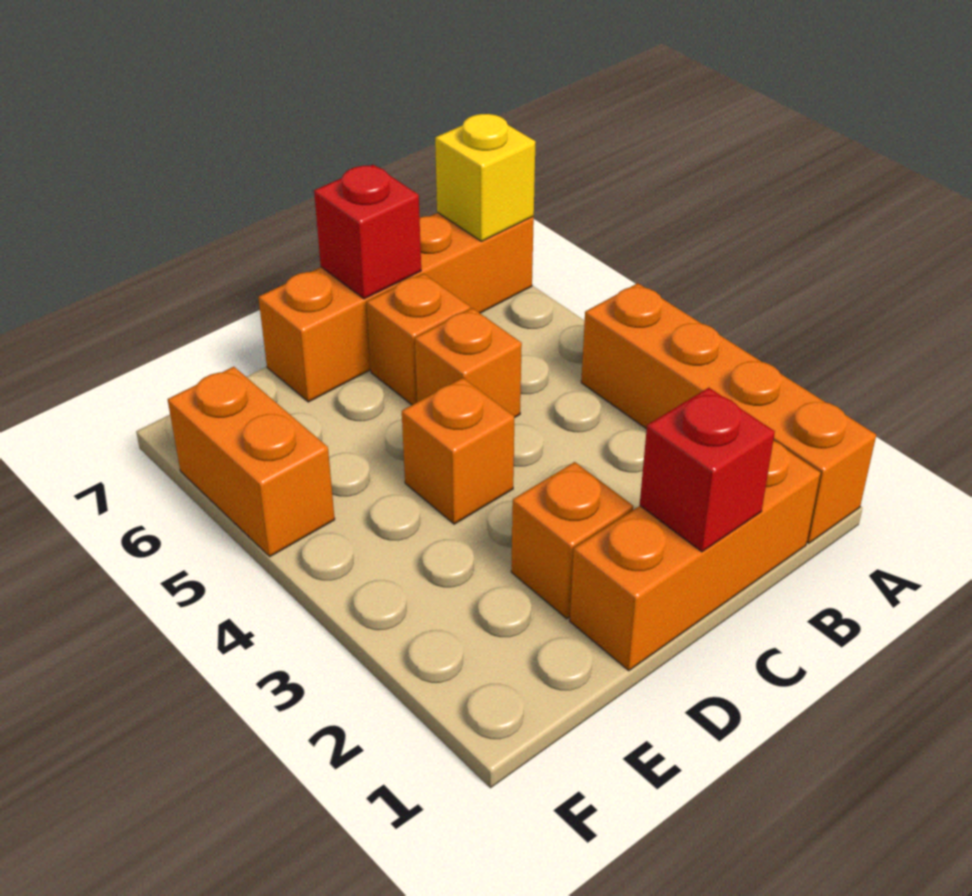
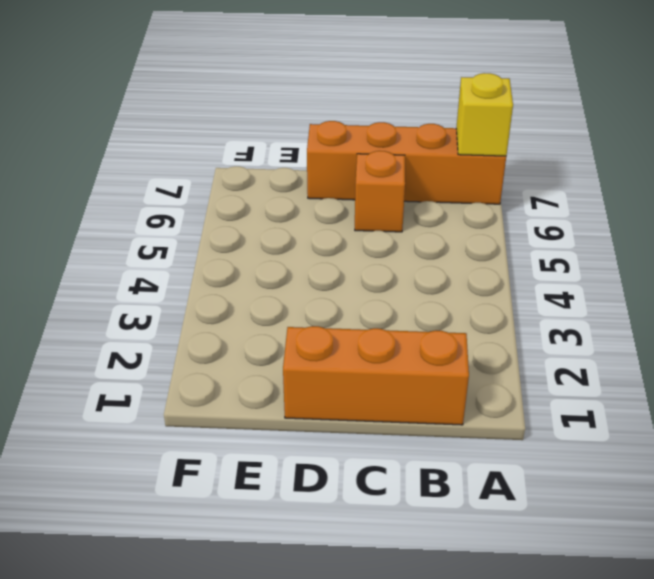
none -> orange brick A1:A4 level 1
none -> orange brick C5 level 1

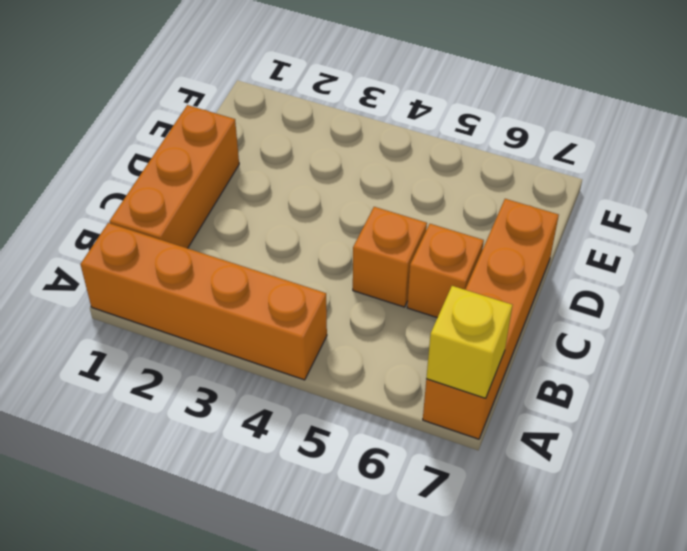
none -> orange brick D2 level 1
none -> orange brick D4 level 1

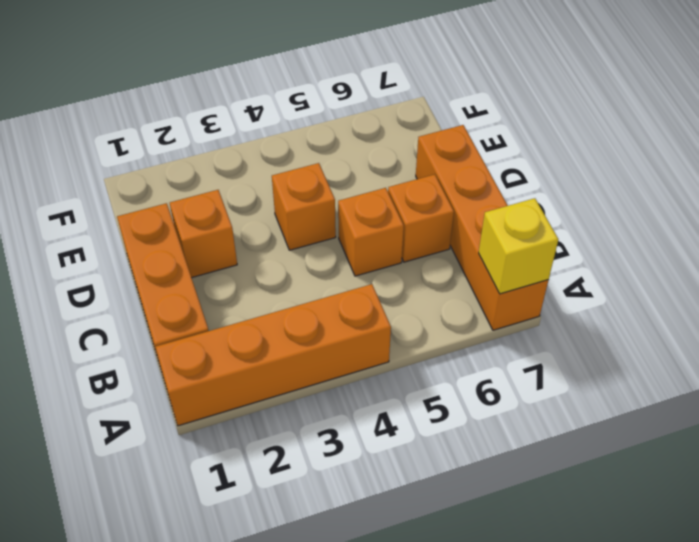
none -> orange brick F5:F6 level 1
none -> red brick C1 level 2

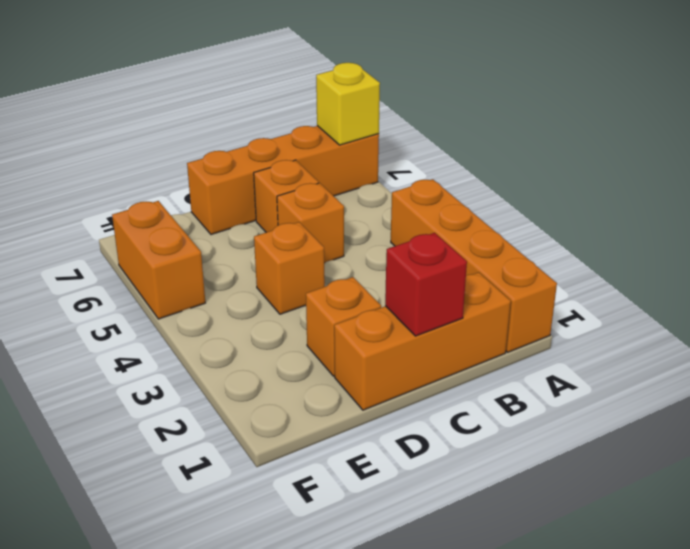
none -> red brick C7 level 2

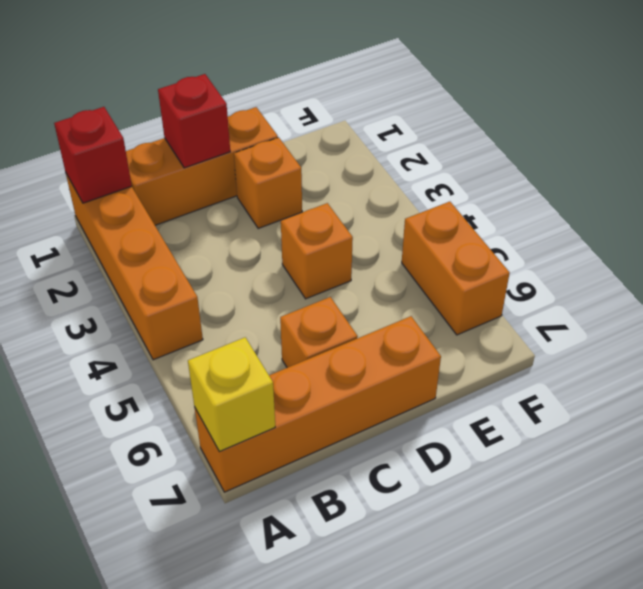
red brick A1 level 2 -> red brick C7 level 2
none -> orange brick C5 level 1

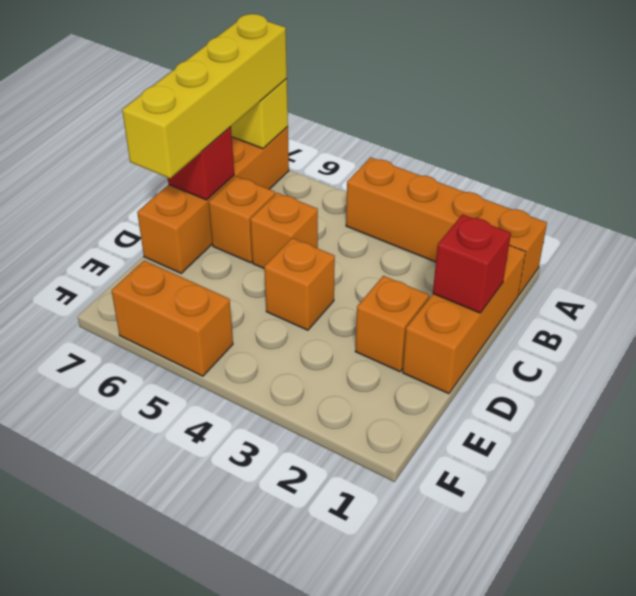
yellow brick A7:D7 level 3 -> none

